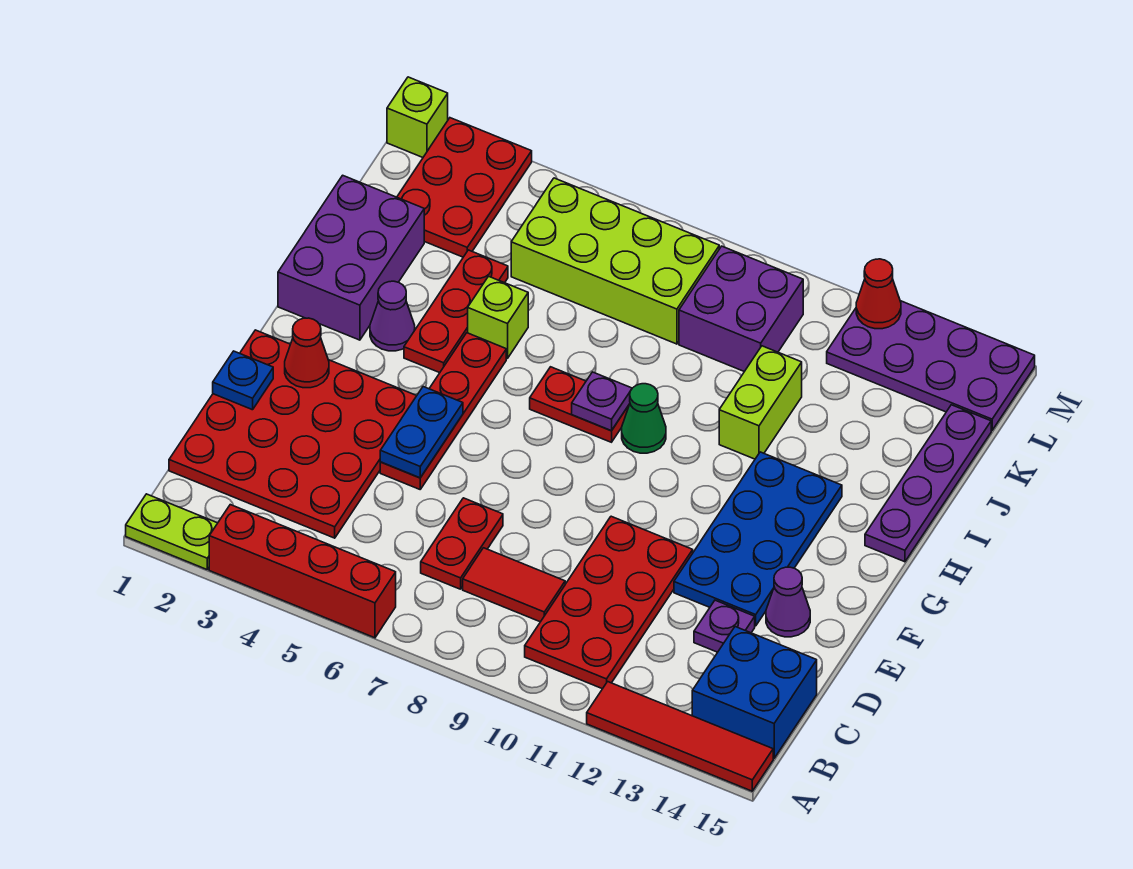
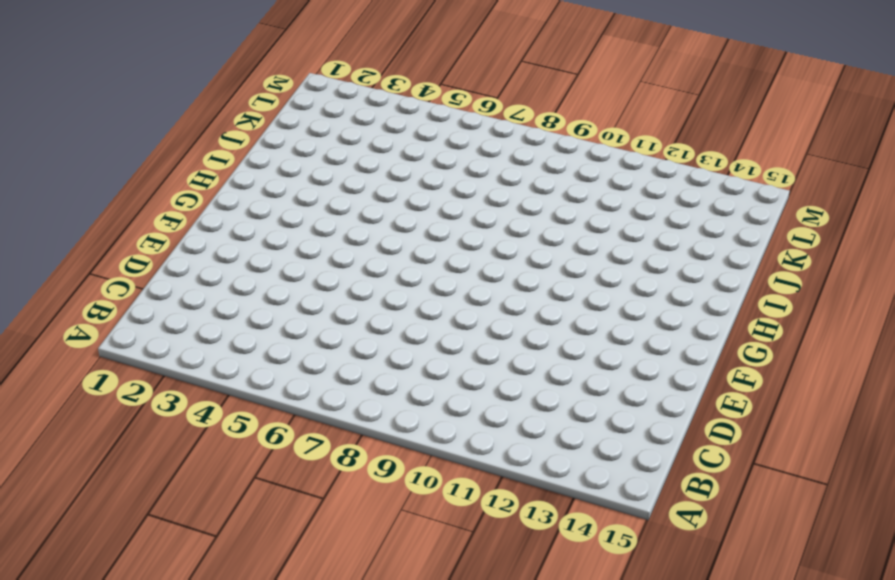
none -> lime plate A1:A2 level 1
none -> red brick A3:A6 level 1
none -> red tile A12:A15 level 1
none -> red plate B10:E11 level 1

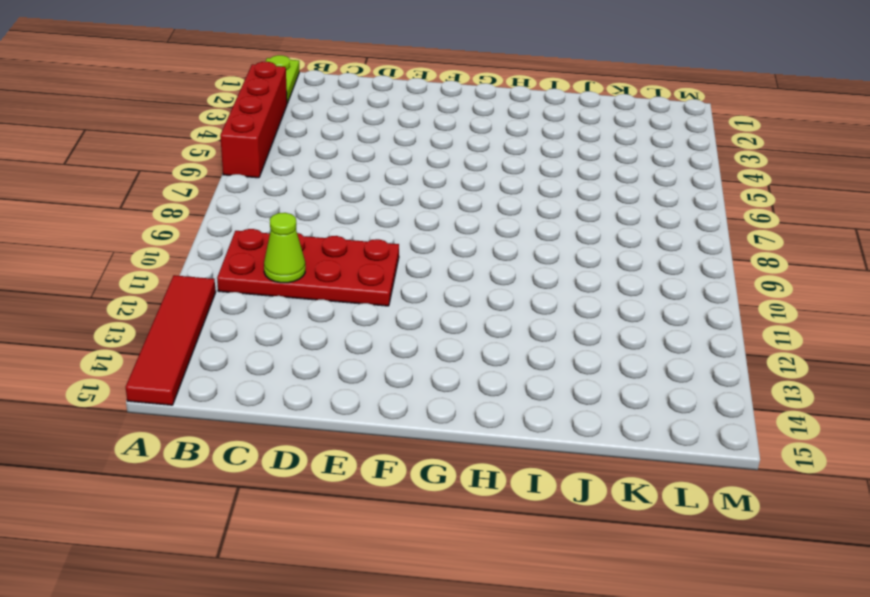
lime cone C11 level 2 -> none
none -> blue brick B14:C15 level 1
none -> red plate C1:F4 level 1
none -> red plate C7:D7 level 1
none -> red tile C8:C9 level 1

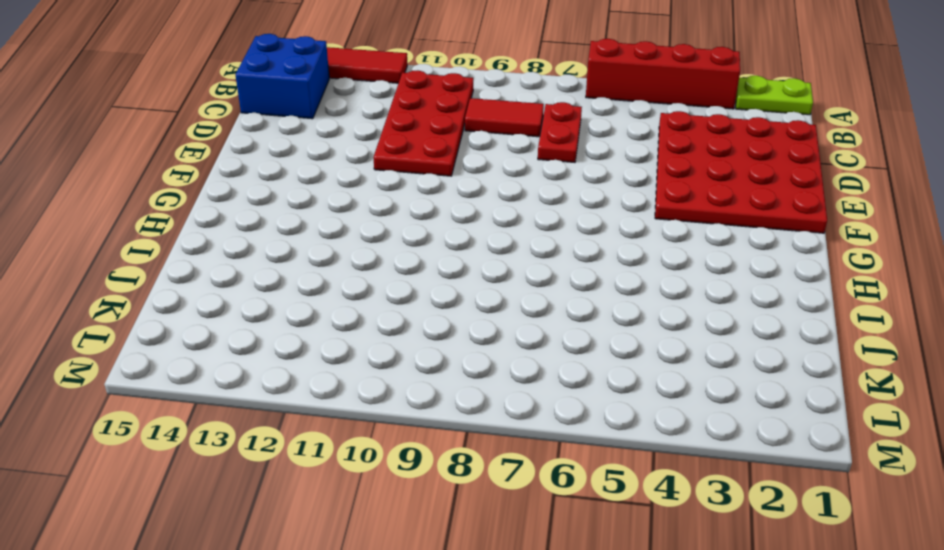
none -> purple plate D13 level 1
none -> red plate E5:H5 level 1
none -> blue plate E12:H13 level 1
none -> purple cone E14 level 1

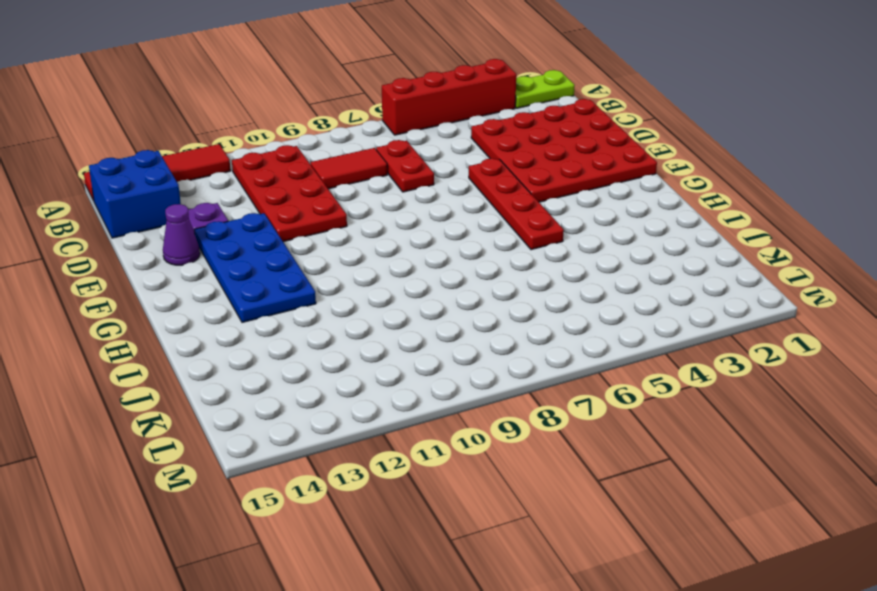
none -> purple brick H1:J2 level 1
none -> purple cone H3 level 1
none -> red plate H4:J4 level 1
none -> red plate H7:H8 level 1

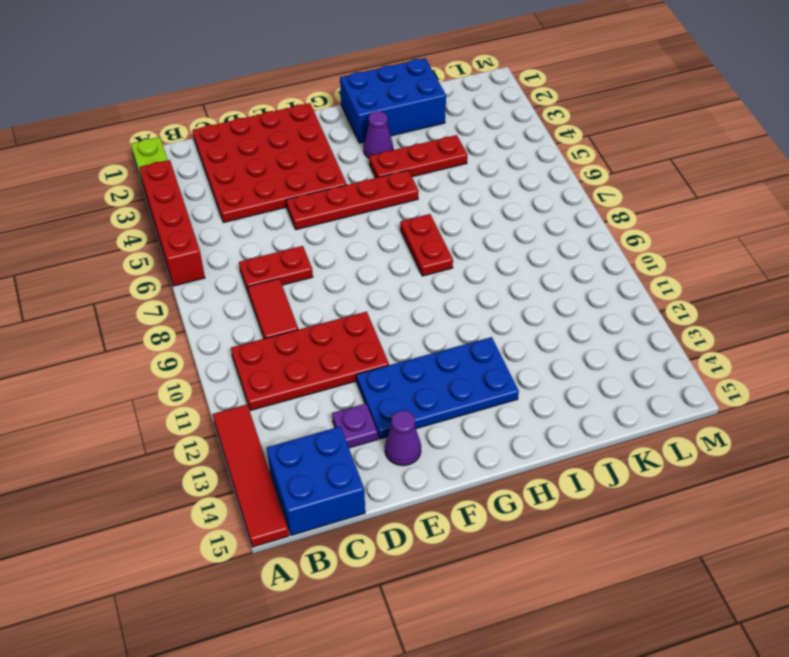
blue brick H1:J2 level 1 -> purple brick H1:J2 level 1
none -> green cone H9 level 1
none -> purple plate H15:K15 level 1
none -> lime brick I5 level 1
none -> lime brick I11:J11 level 1

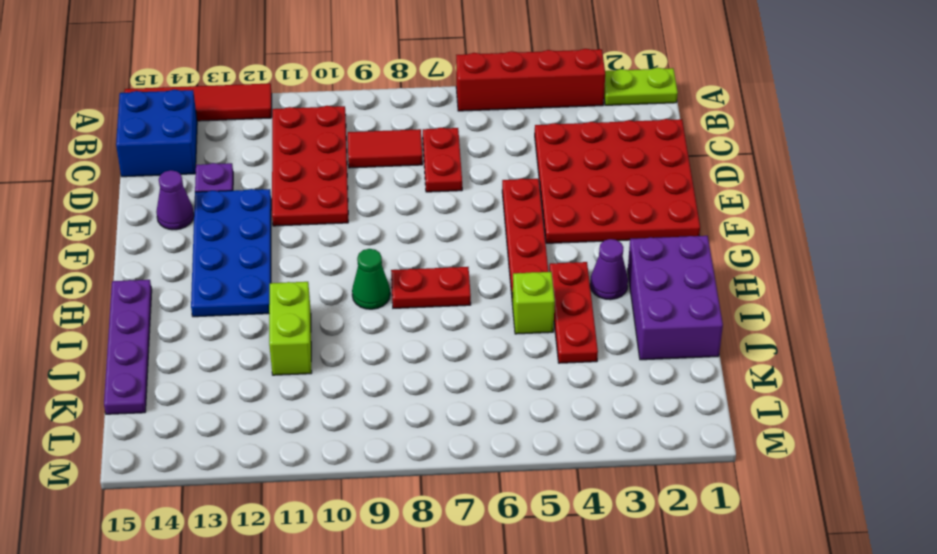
none -> red plate K2:M3 level 1
none -> lime brick K5:L8 level 1
none -> purple brick K9:L10 level 1
none -> purple plate L12:M15 level 1

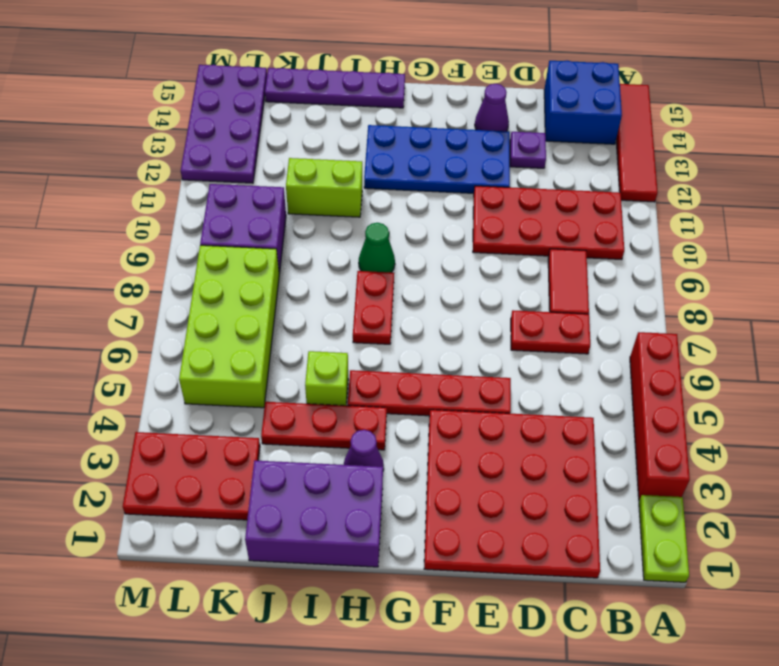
none -> lime brick M1 level 1
none -> blue plate E1 level 2
none -> blue plate E5:F5 level 2
none -> red cone F2 level 2

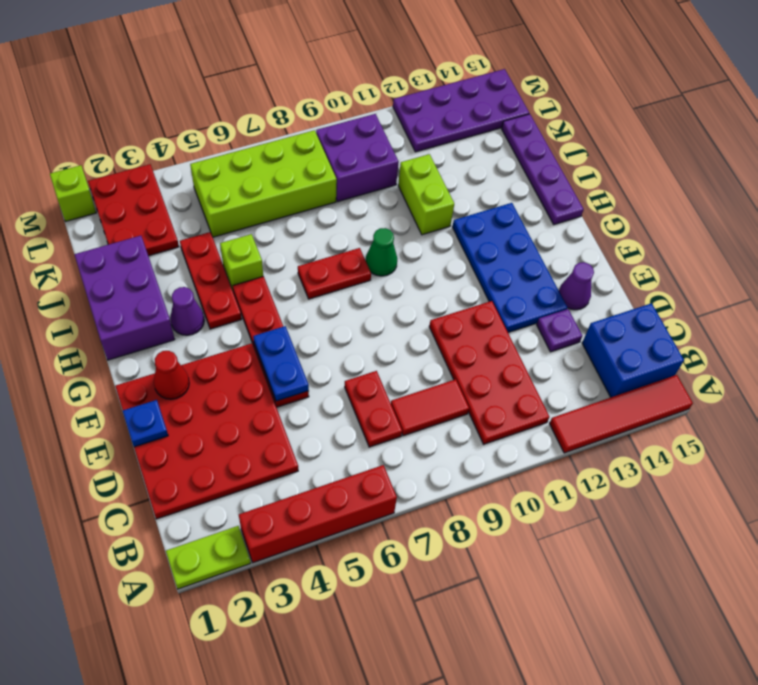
none -> purple plate H8 level 2
none -> red cone M12 level 2

